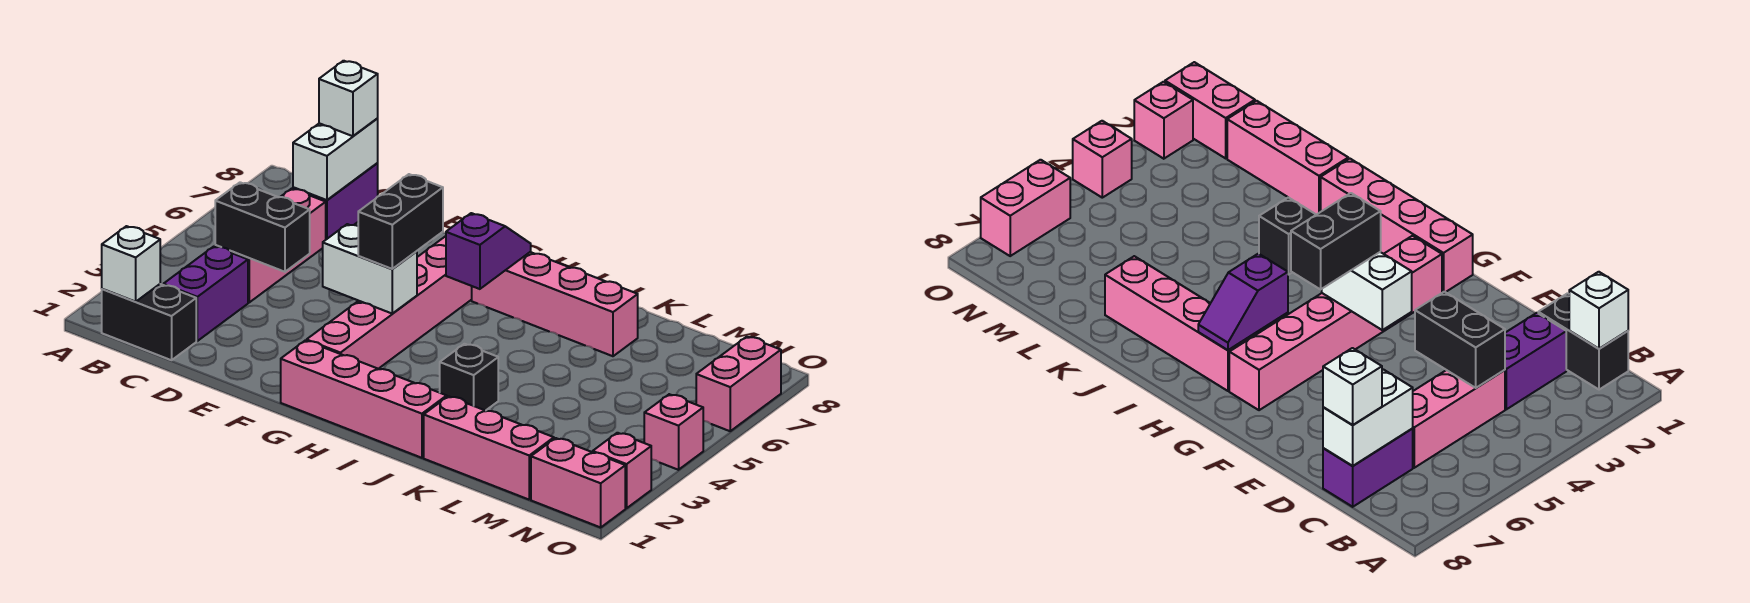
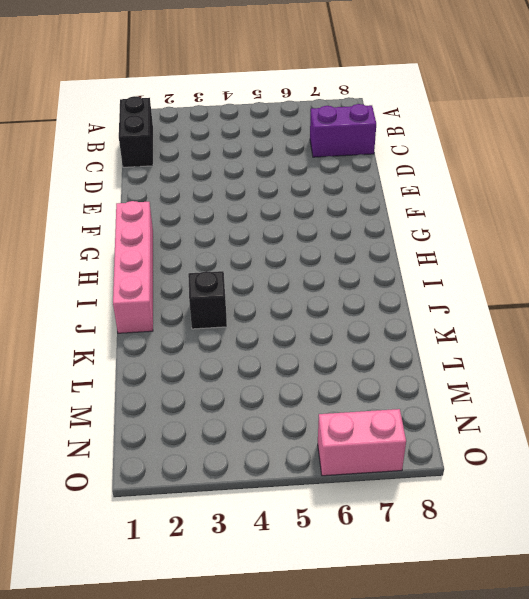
none -> purple brick C2:C3 level 1
none -> pink brick C4:C6 level 1
none -> pink brick G2:G7 level 1

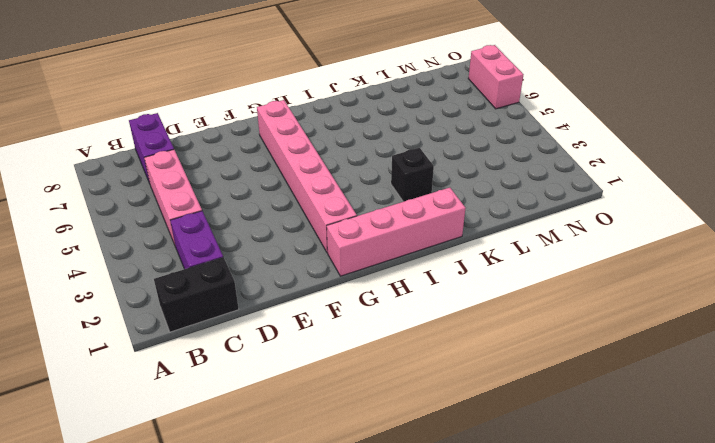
none -> pink brick H7:K7 level 1
none -> pink brick K1:M1 level 1
none -> pink brick N1:O1 level 1

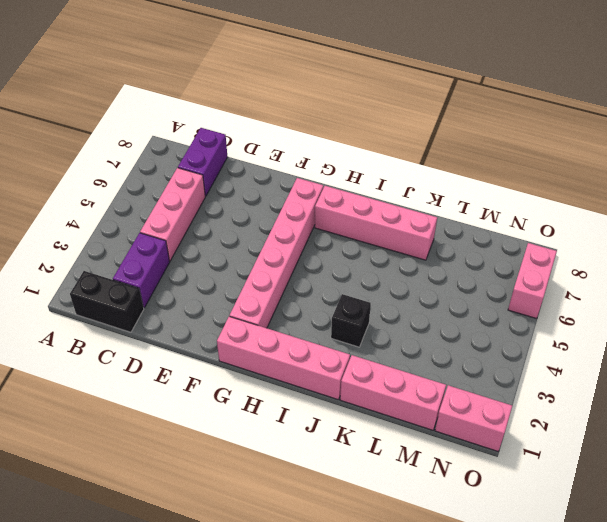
none -> pink brick O2 level 1
none -> pink brick O4 level 1
none -> white brick B1 level 2

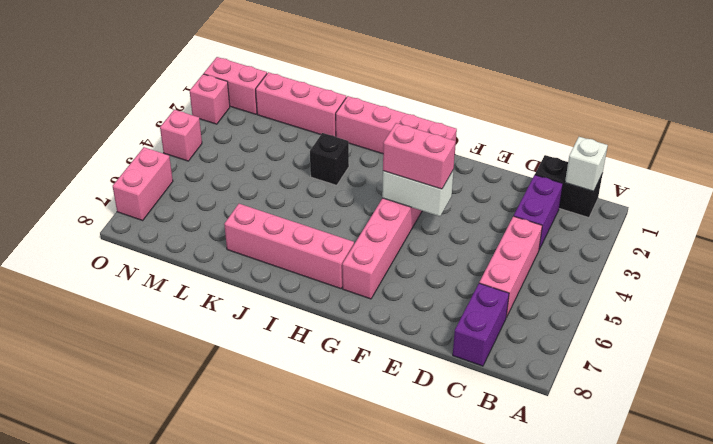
pink brick F4:G4 level 3 -> black brick G4:G5 level 3
none -> black brick C4:D4 level 2
none -> white brick C7:C8 level 2
none -> purple slope H6:H7 level 2 top 6

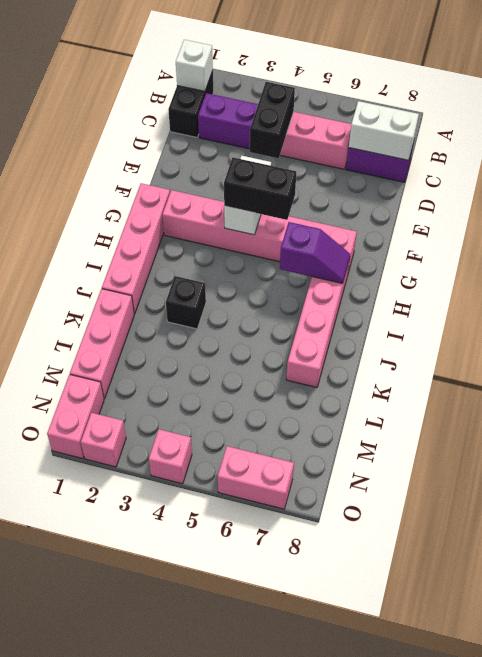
none -> white brick C8 level 3

